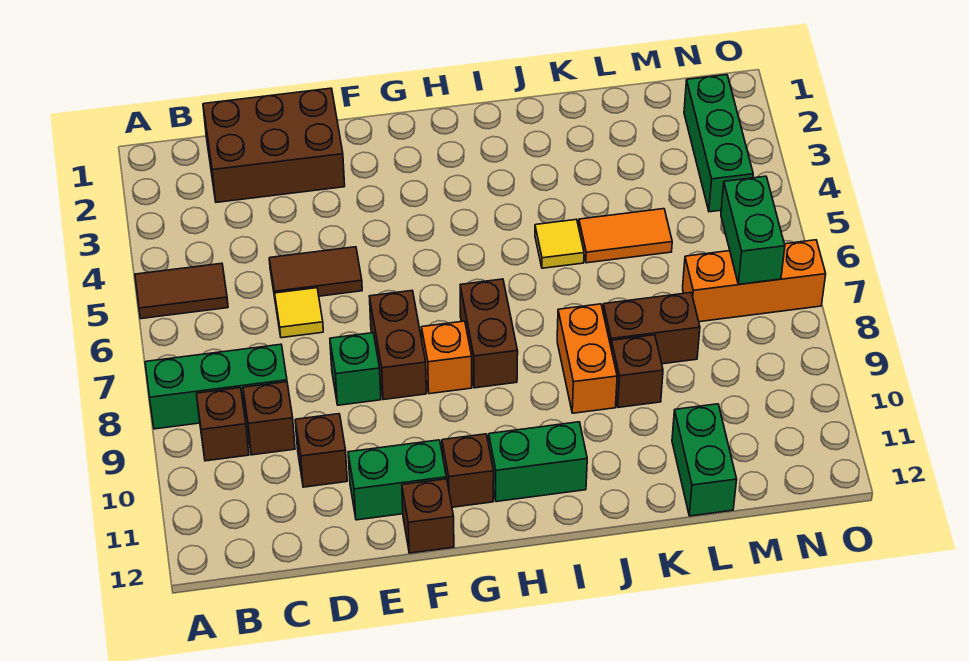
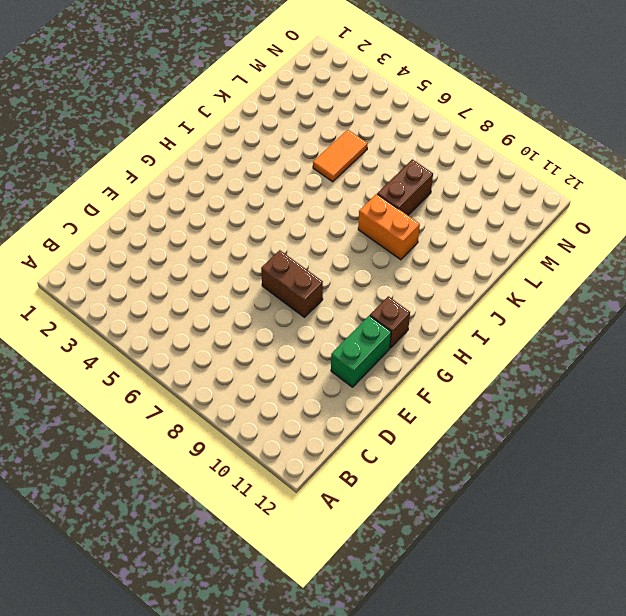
none -> brown tile A5:B5 level 1
none -> green brick A8:C8 level 1
none -> brown brick B9 level 1

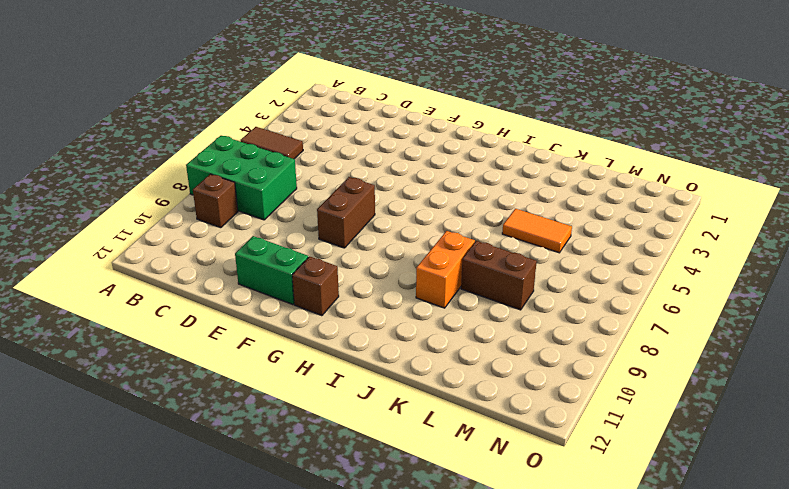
green brick A7:C8 level 1 -> green brick A8:C8 level 1
none -> brown brick C1:E2 level 1
none -> brown brick C9 level 1
none -> brown tile D5:E5 level 1

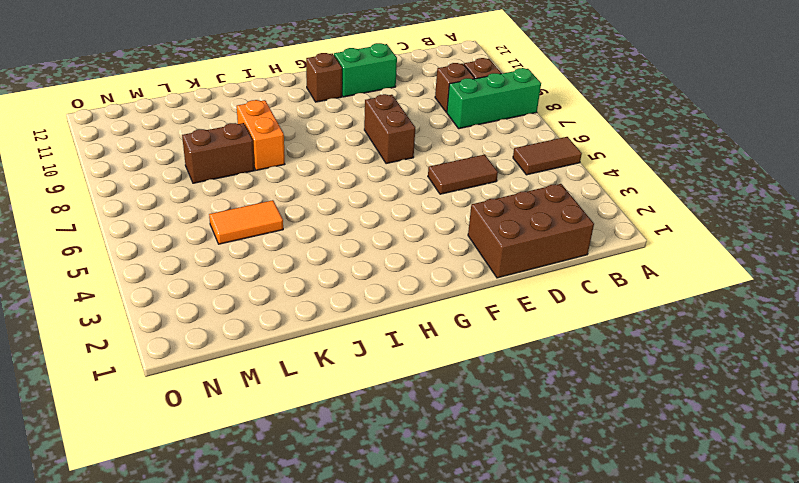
none -> yellow tile D6 level 1
none -> brown brick D10 level 1
none -> green brick E8 level 1

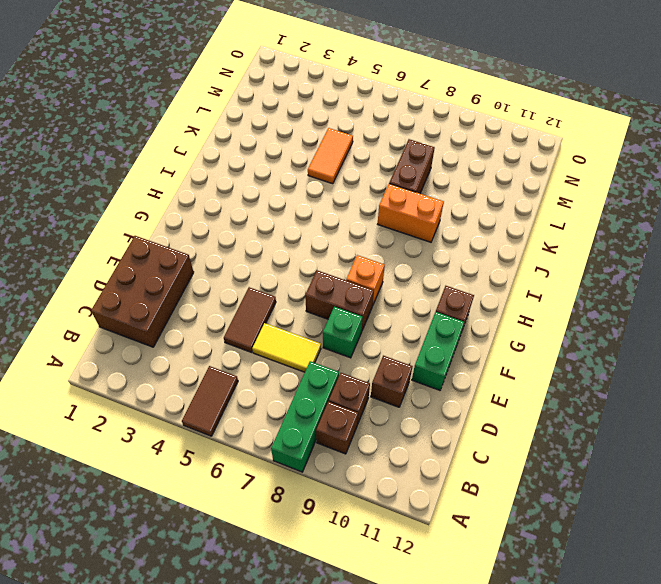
yellow tile D6:D7 level 1 -> yellow tile D6 level 1
none -> brown brick F12 level 1
none -> brown brick H7:H8 level 1
none -> green brick H11:I11 level 1

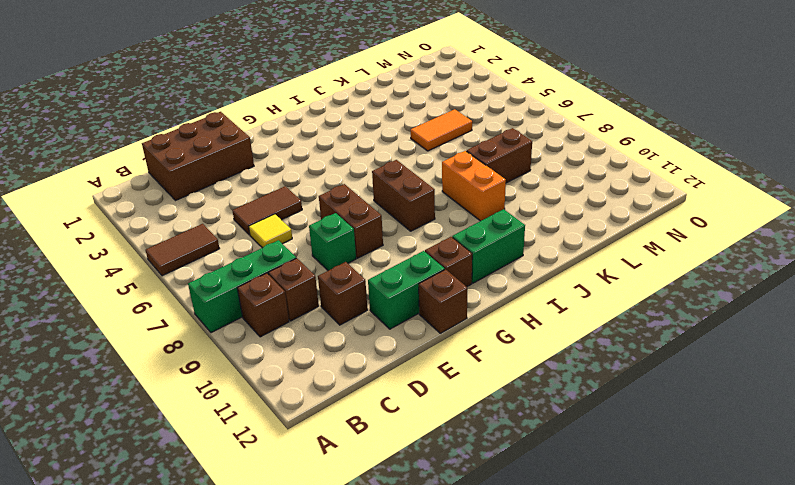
none -> orange brick G8 level 1
none -> yellow tile J5 level 1
none -> brown brick K9 level 1

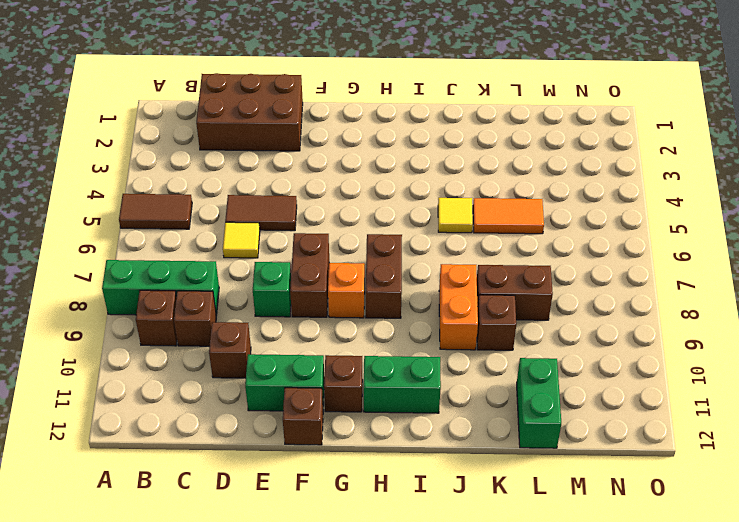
none -> orange brick M7:O7 level 1
none -> green brick N2:N4 level 1
none -> green brick N6:N7 level 2

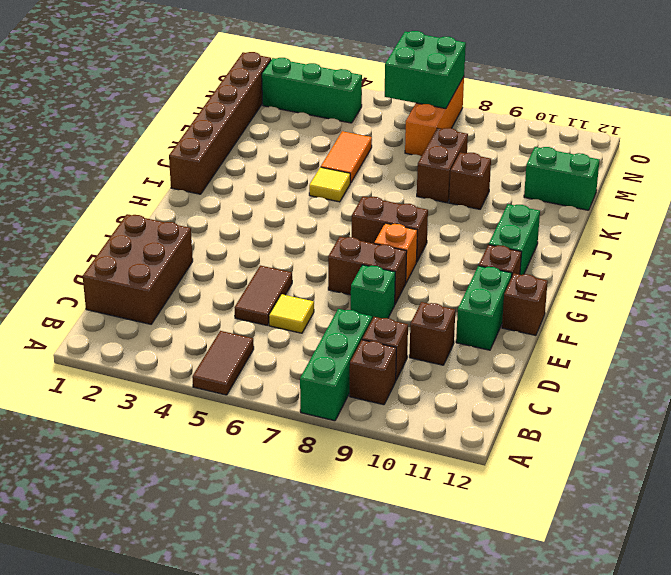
brown brick I1:N1 level 1 -> none
green brick N6:O7 level 2 -> green brick N6:N7 level 2
none -> orange brick J8:J9 level 1

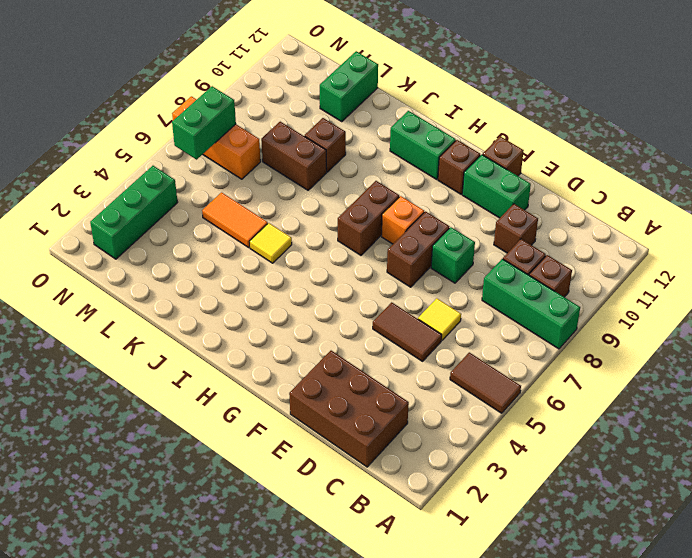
none -> orange brick J8:J9 level 1

